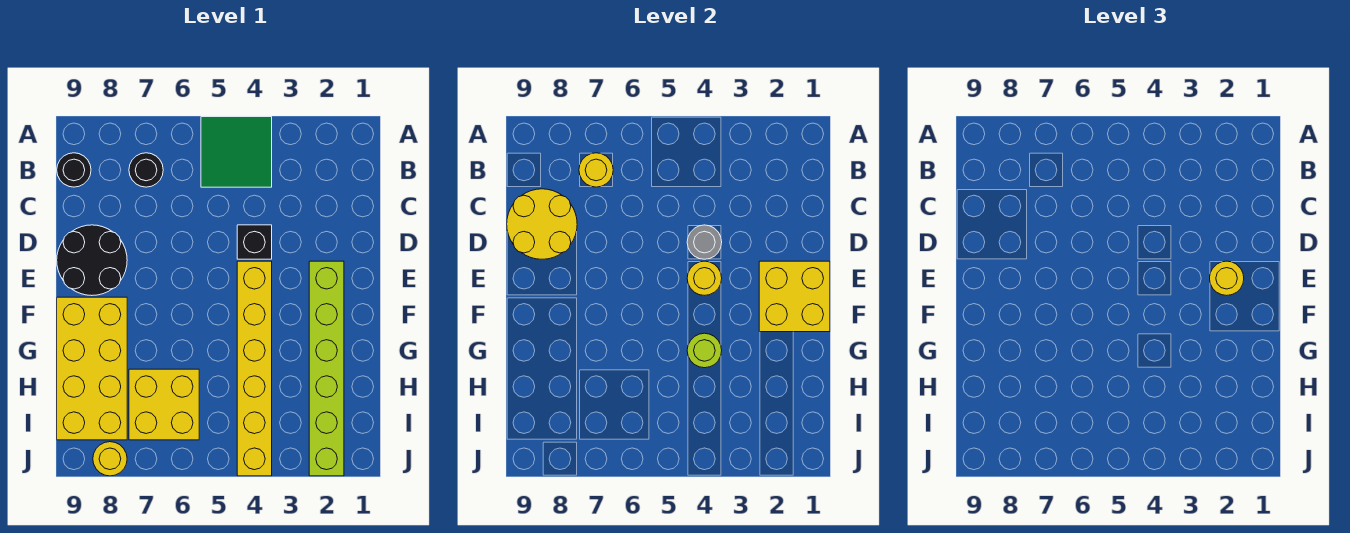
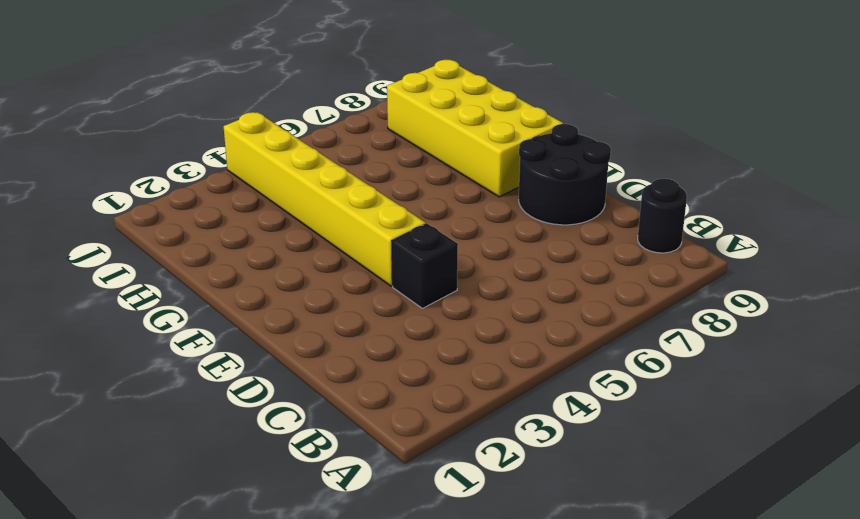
none -> green tile A4:B5 level 1
none -> black round brick B7 level 1
none -> lime brick E2:J2 level 1

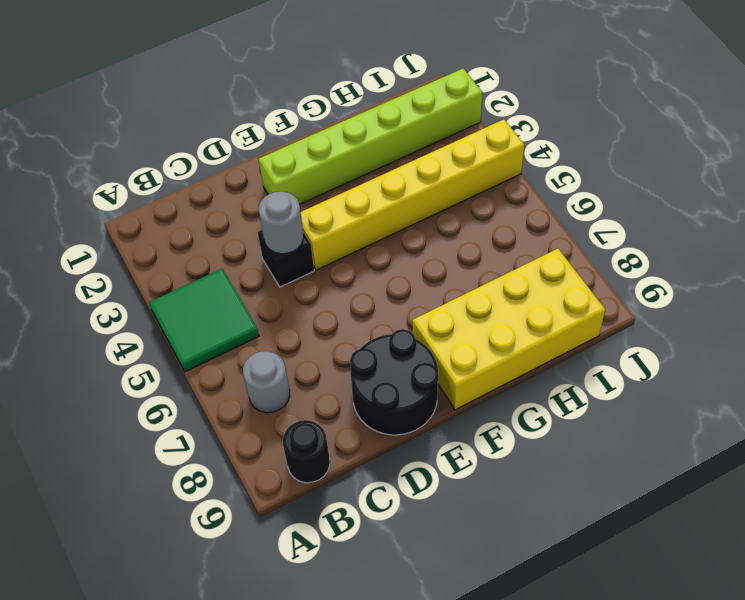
grey round brick B7 level 1 -> black round brick B7 level 1
none -> yellow brick H6:I7 level 1
none -> yellow round brick J8 level 1
none -> yellow round brick B7 level 2

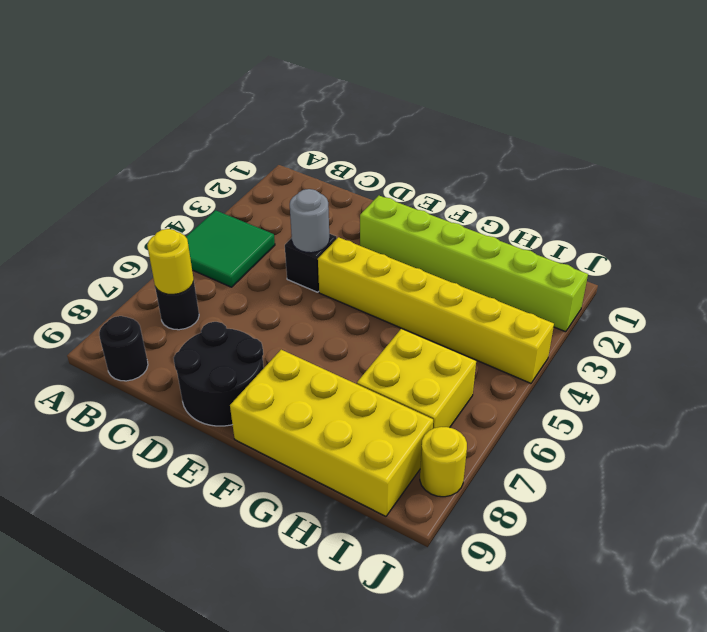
none -> yellow round brick C8:D9 level 2
none -> yellow brick E1:F2 level 2
none -> yellow round brick E4 level 2

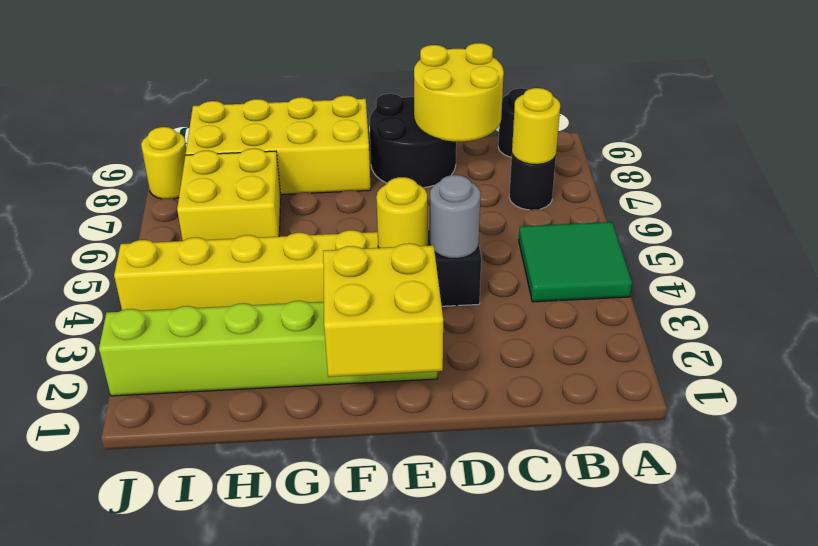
none -> lime round brick G4 level 2
none -> yellow round brick E2 level 3

